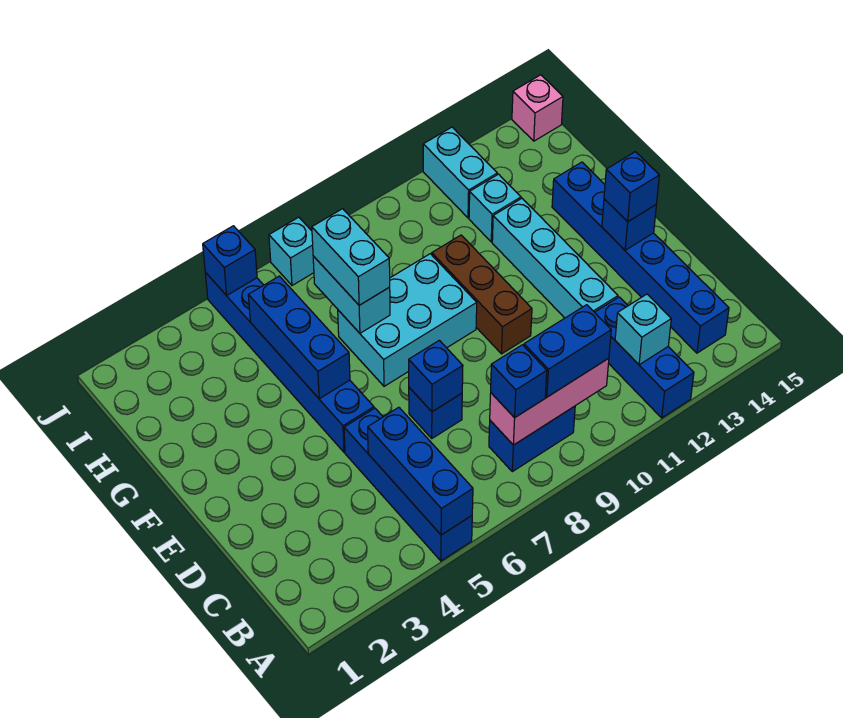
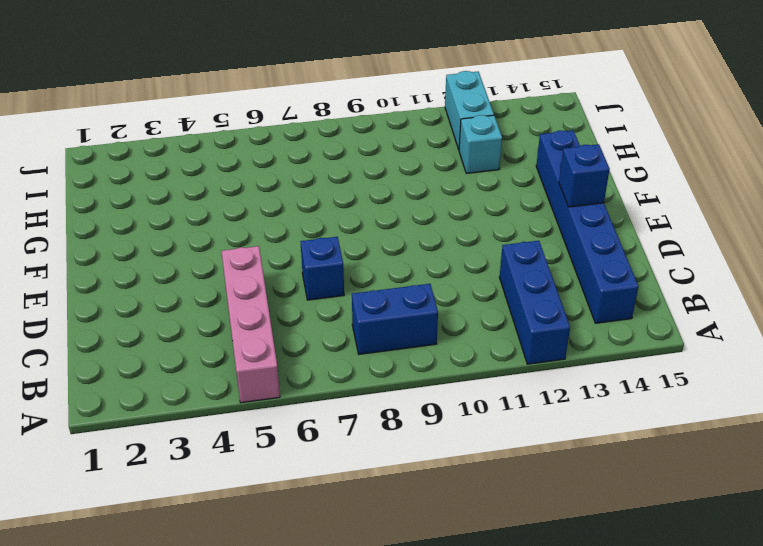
pink brick A5:D5 level 1 -> blue brick A5:D5 level 1
none -> cyan brick D12:G12 level 1
none -> blue brick E5:J5 level 1
none -> brown brick E10:G10 level 1

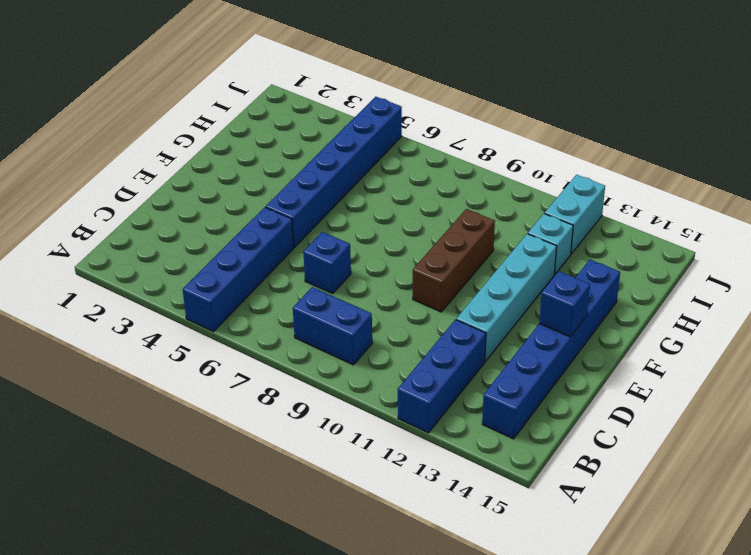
none -> cyan brick F7:G9 level 1
none -> cyan brick J7 level 1
none -> pink brick J15 level 1

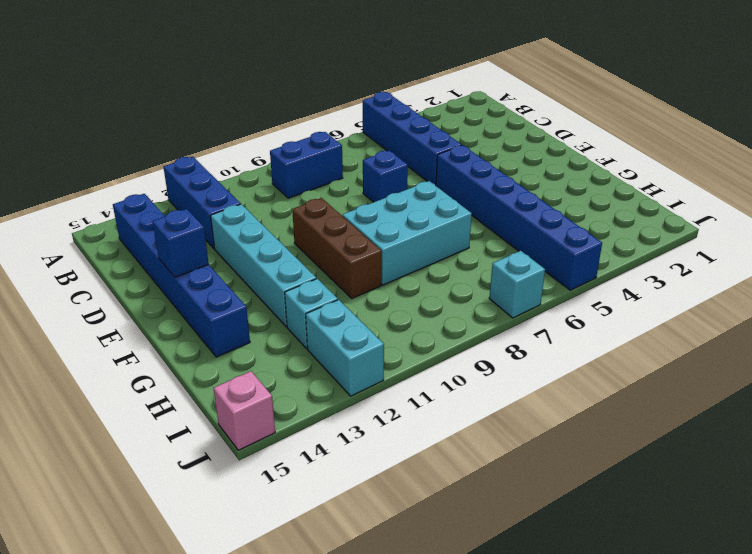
none -> blue brick A5:C5 level 2
none -> pink brick B8:B10 level 2
none -> cyan brick B12 level 2

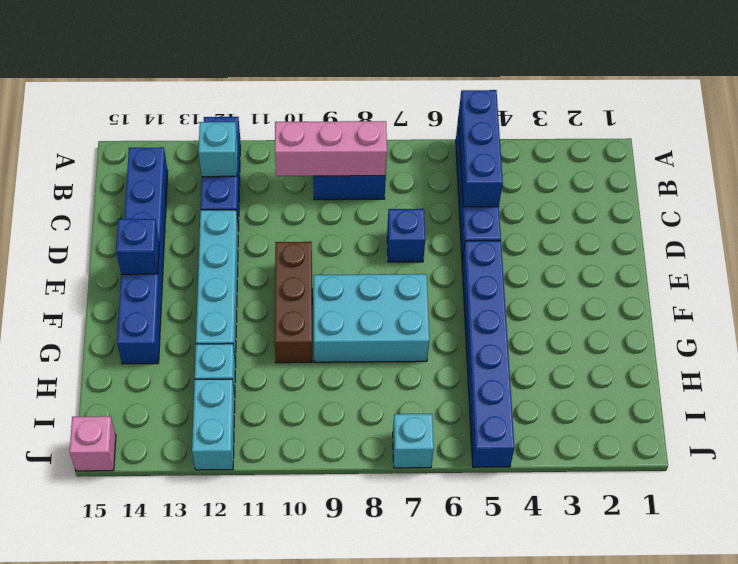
none -> blue brick D7 level 2
none -> blue brick F5:H5 level 2
none -> cyan brick G7:H7 level 2

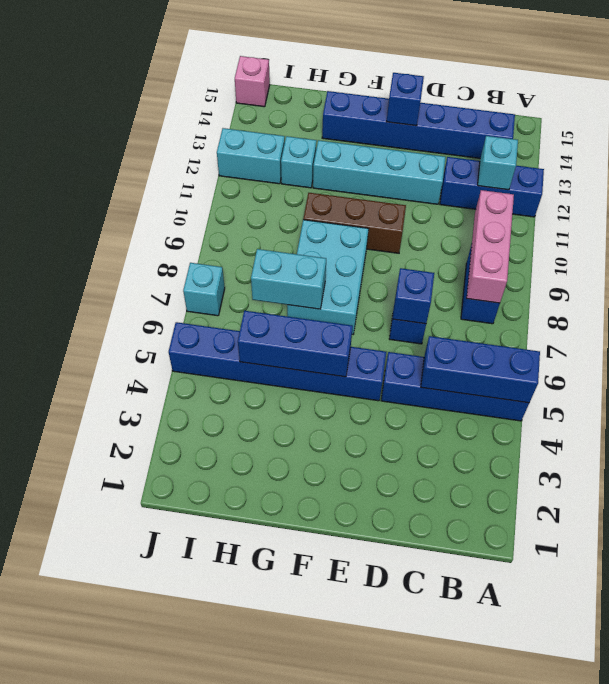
none -> blue brick J5 level 2
none -> blue brick B8 level 3
none -> blue brick B9:B10 level 3

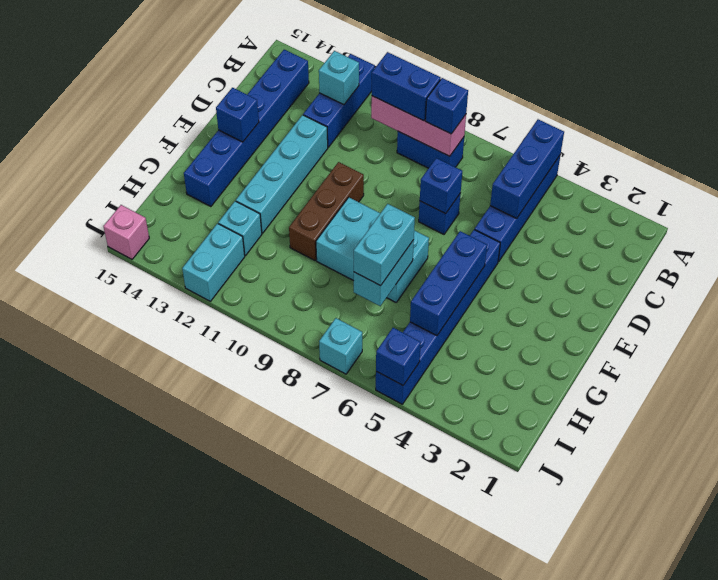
none -> blue brick E14 level 3

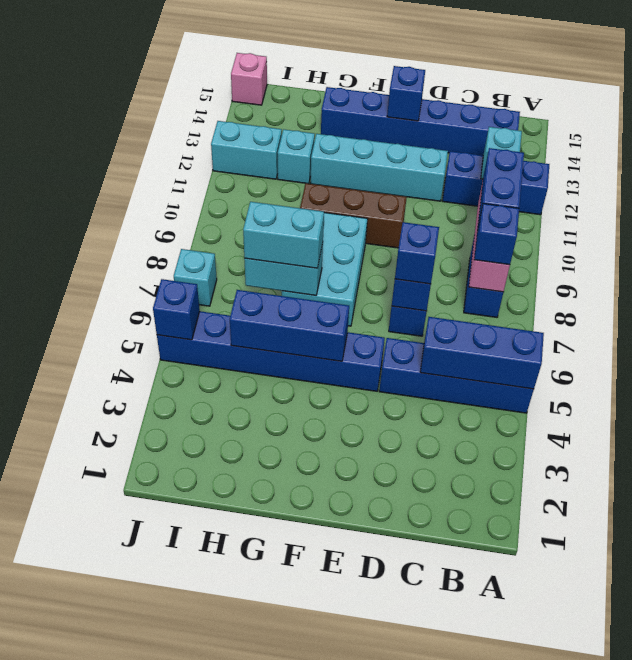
blue brick D7 level 3 -> blue brick E14 level 3

